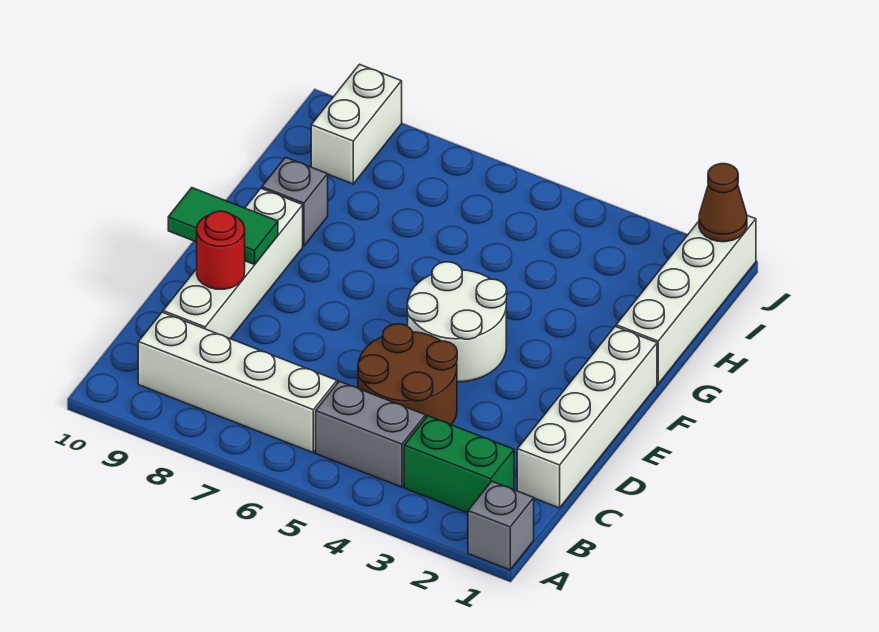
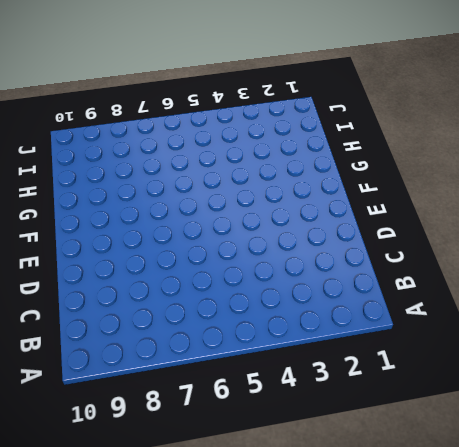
none -> grey brick A1 level 1
none -> green brick B2:B3 level 1
none -> grey brick B4:B5 level 1

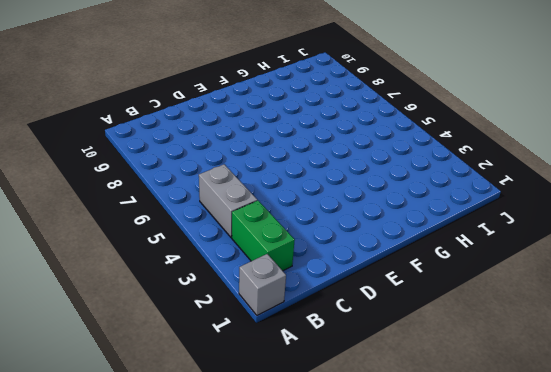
none -> white brick B6:B9 level 1
none -> white brick C1:F1 level 1
none -> brown round brick C4:D5 level 1

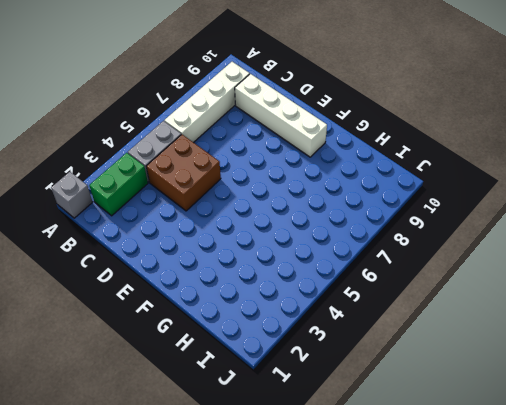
brown brick C4:D5 level 1 -> brown round brick C4:D5 level 1
none -> white brick C1:F1 level 1
none -> white round brick E4:F5 level 1
none -> white brick G1:J1 level 1

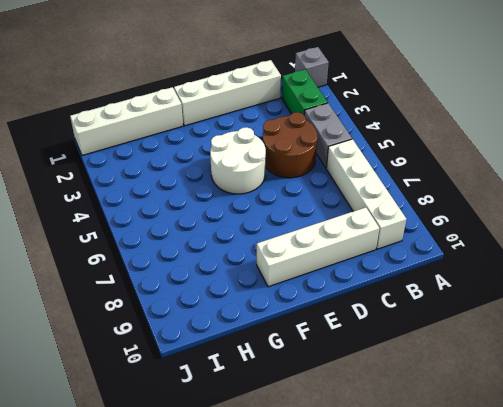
none -> grey brick G9 level 1
none -> white brick I9:J9 level 1
none -> red round brick D9 level 2

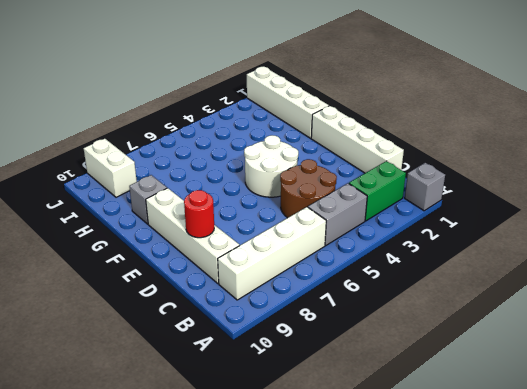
none -> green tile E9:E10 level 2
none -> brown cone J1 level 2

